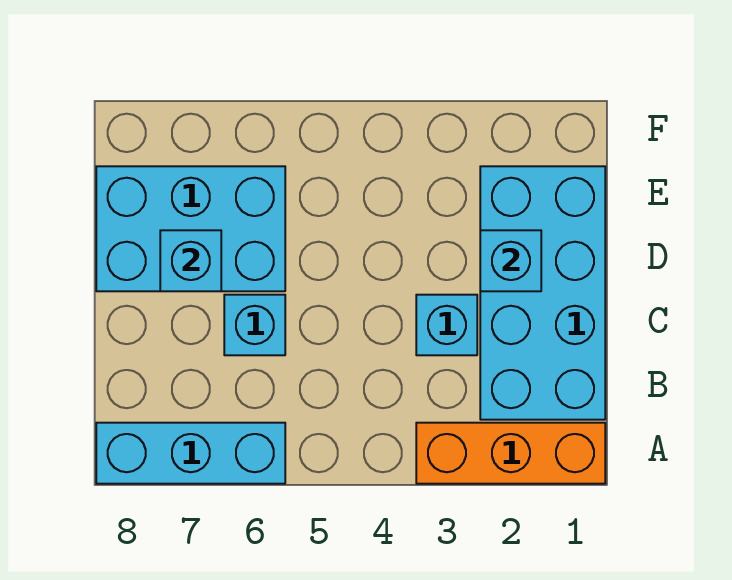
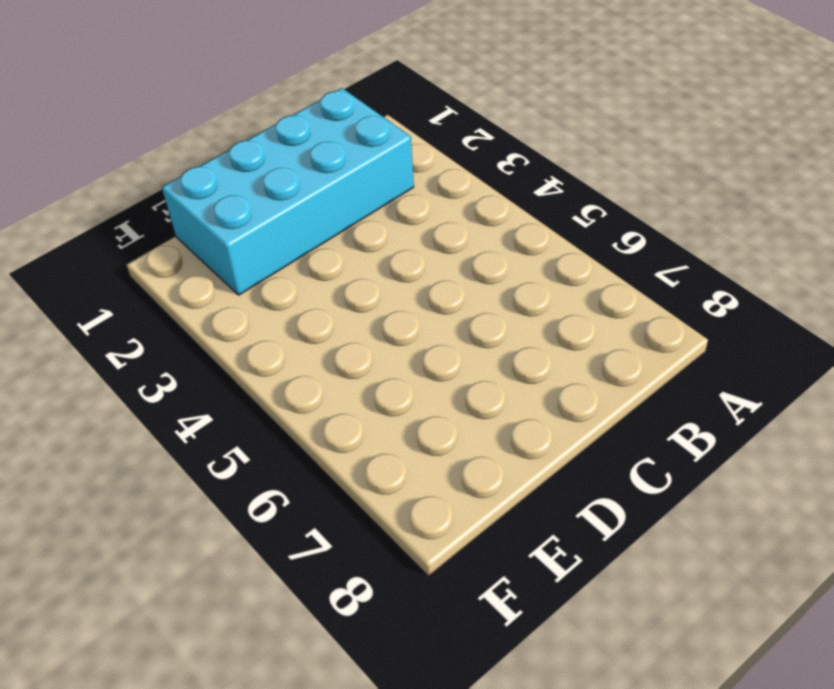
none -> orange brick A1:A3 level 1
none -> cyan brick A6:A8 level 1

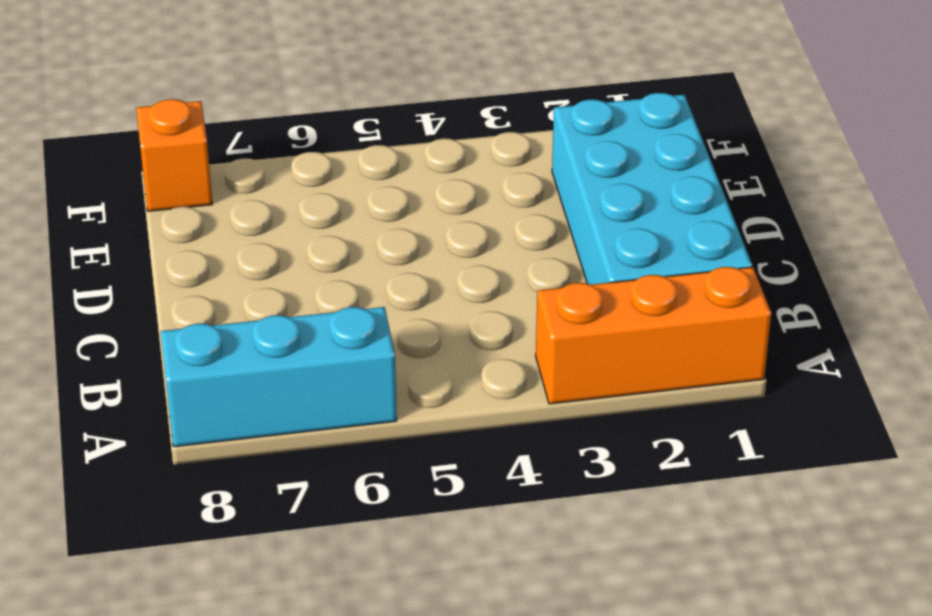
orange brick F8 level 1 -> none
none -> cyan brick C3 level 1
none -> cyan brick C6 level 1

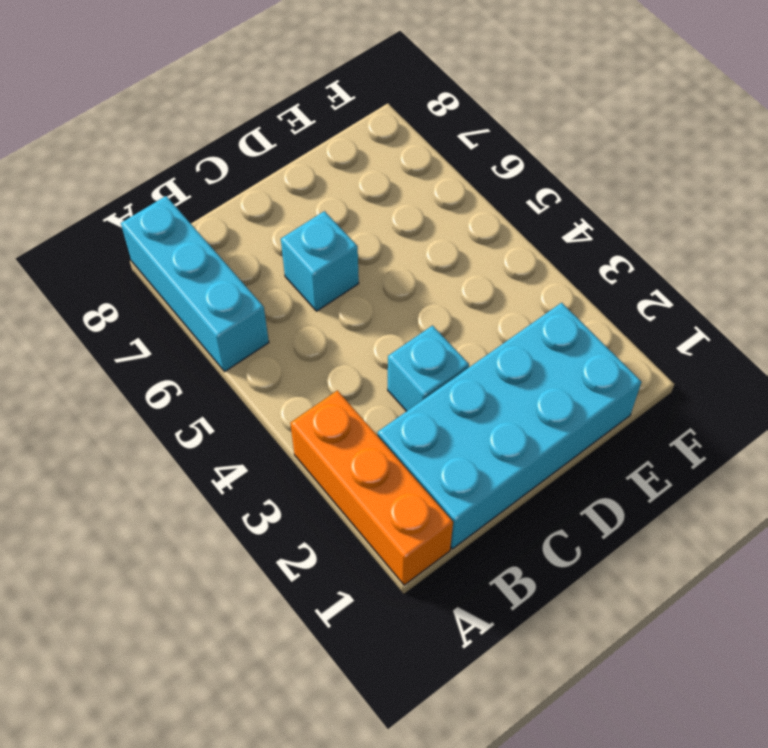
none -> cyan brick D6:E8 level 1
none -> cyan brick D2 level 2

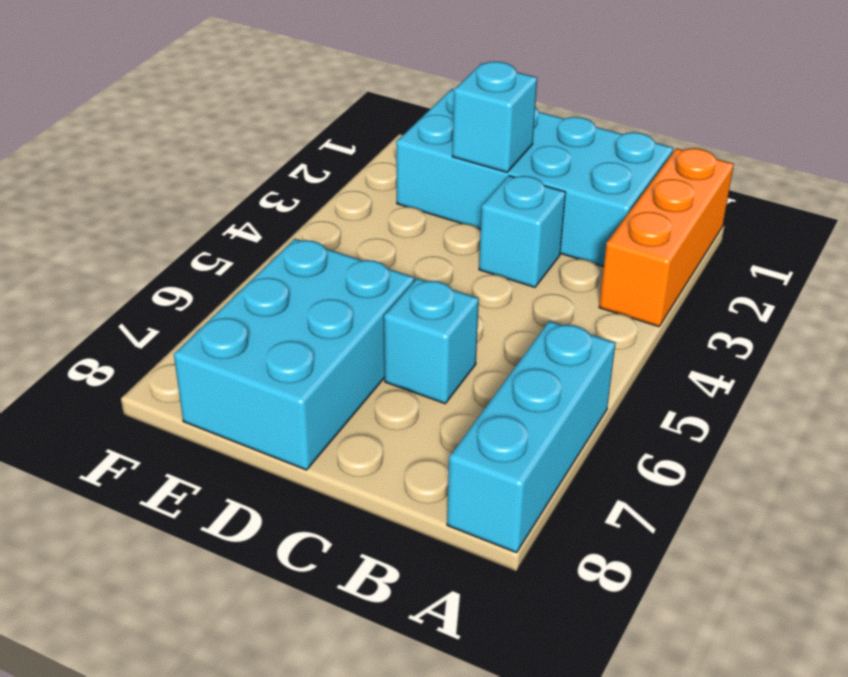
none -> cyan brick D7 level 2

